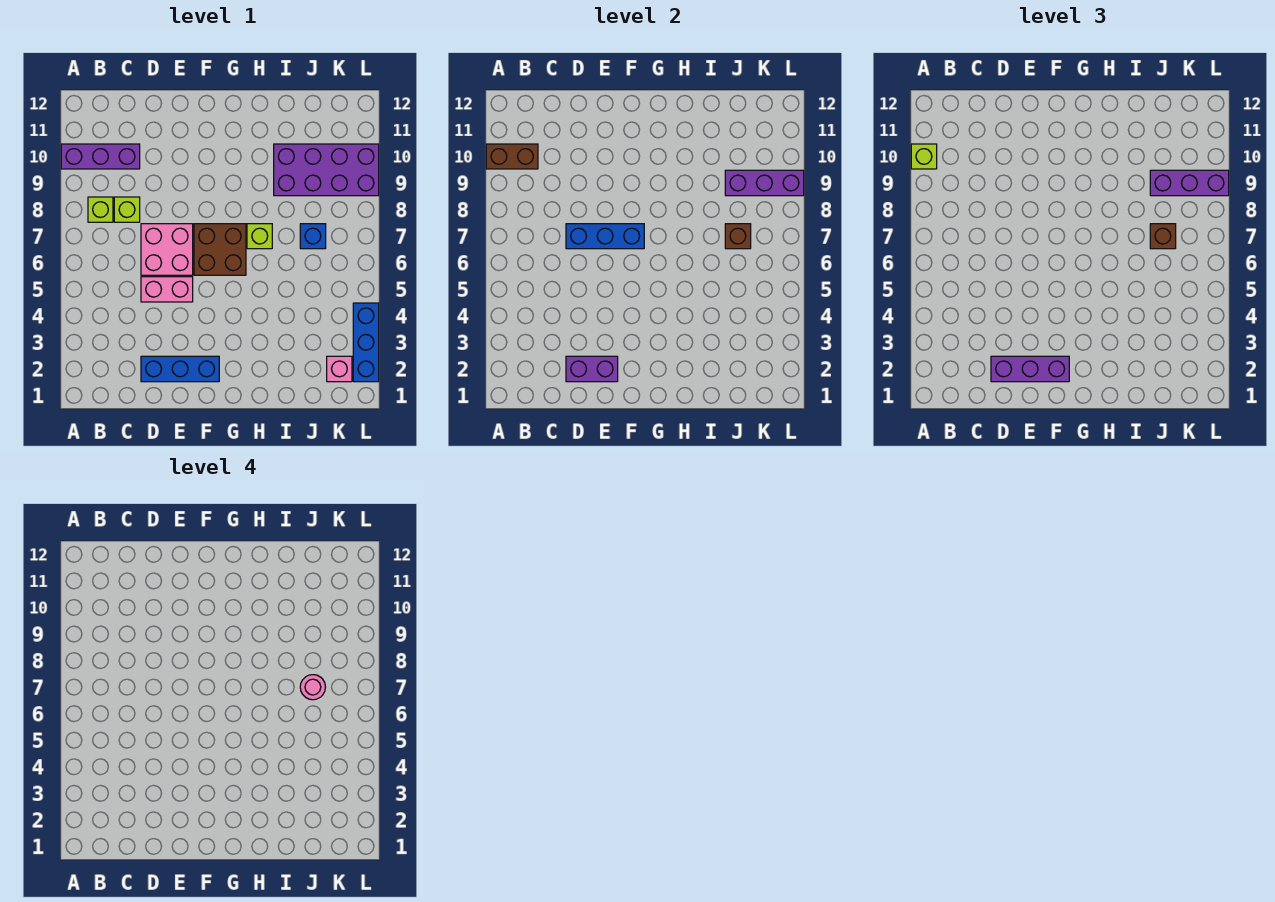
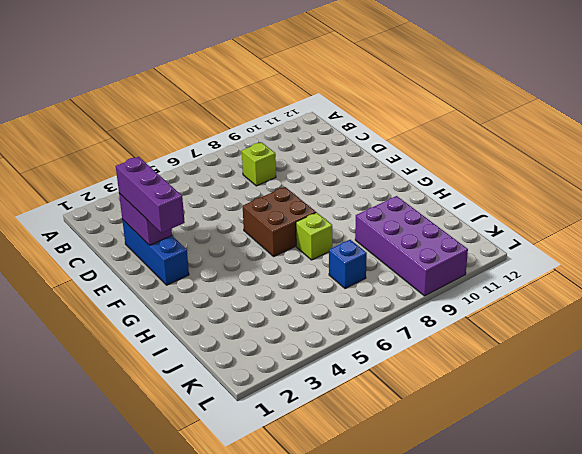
none -> purple brick A10:C10 level 1
none -> lime brick B8 level 1
none -> pink brick D5:E5 level 1

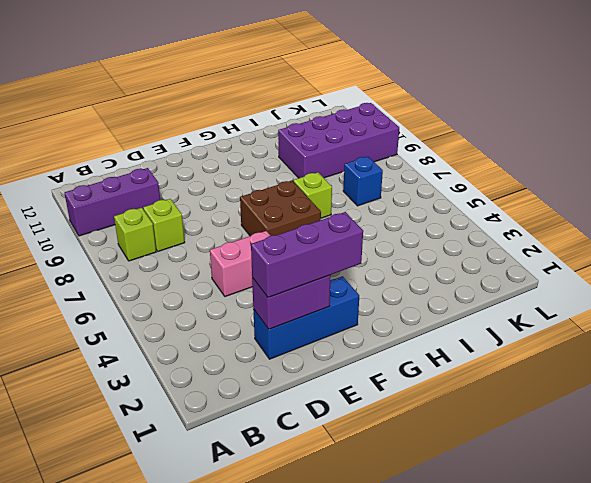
none -> pink brick D6:E7 level 1
none -> pink brick K2 level 1
none -> blue brick L2:L4 level 1

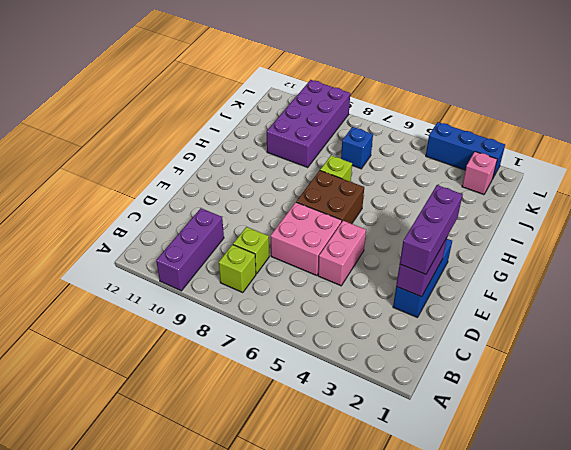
none -> brown brick A10:B10 level 2
none -> blue brick D7:F7 level 2
none -> brown brick J7 level 2

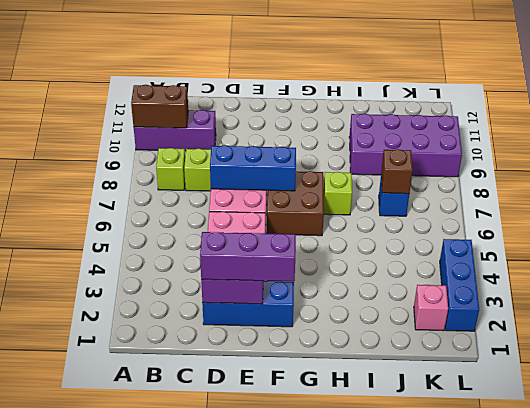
none -> purple brick J9:L9 level 2
none -> lime brick A10 level 3
none -> brown brick J7 level 3

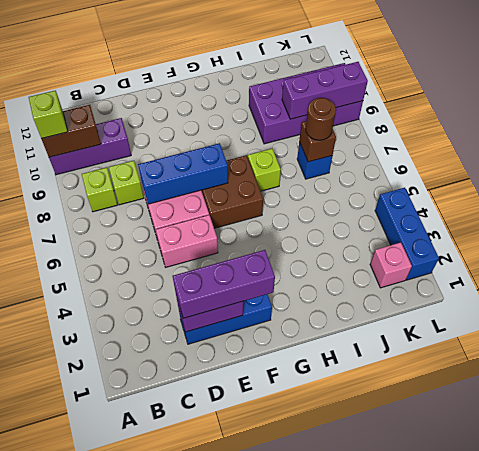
brown round brick J7 level 3 -> brown brick J7 level 3
none -> purple brick J9:L9 level 3
none -> pink round brick J7 level 4

